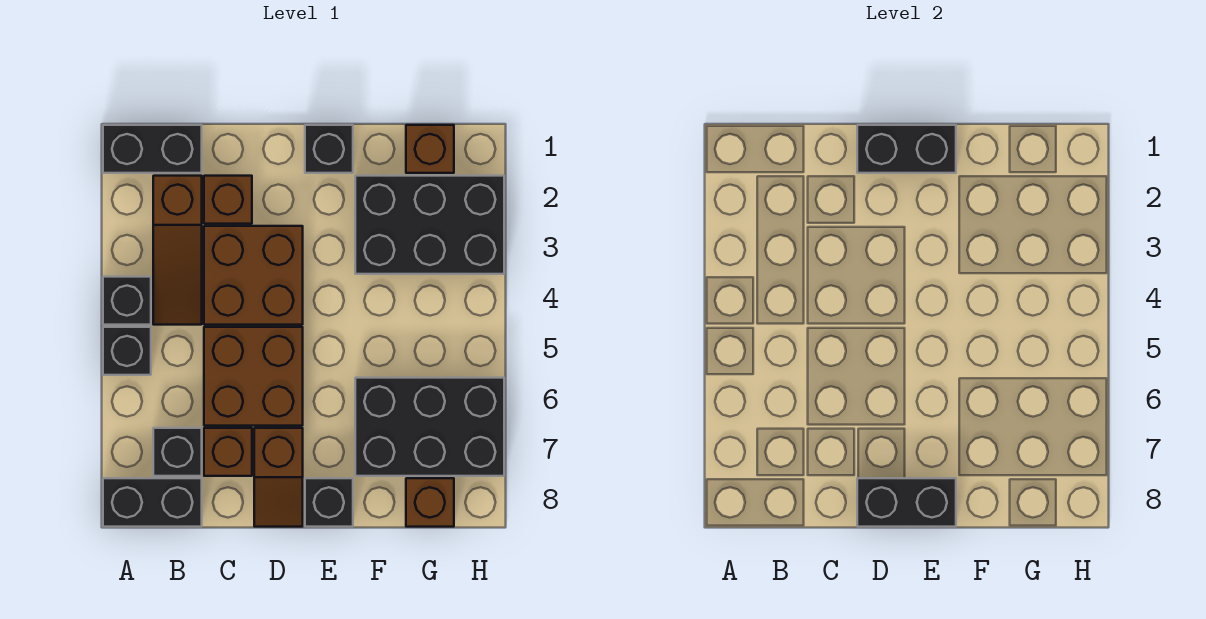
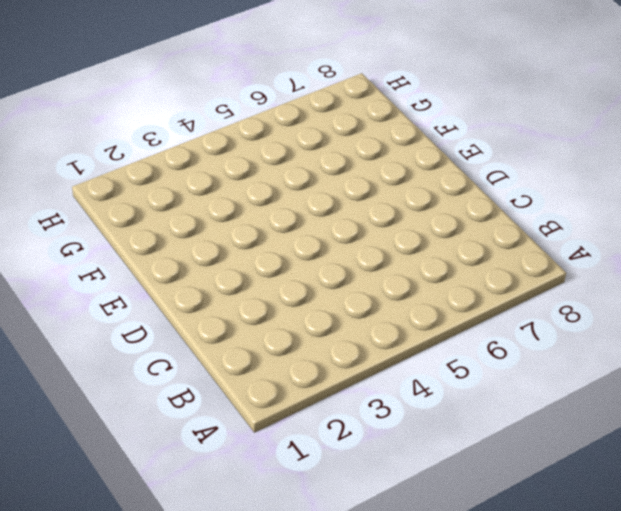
none -> black brick A1:B1 level 1
none -> black brick A4 level 1
none -> black brick A5 level 1

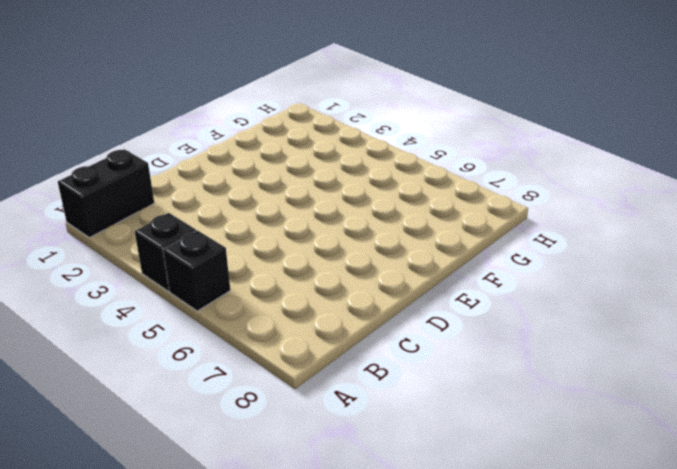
none -> black brick A8:B8 level 1
none -> brown slope B2:B4 level 1 top 2
none -> black brick B7 level 1

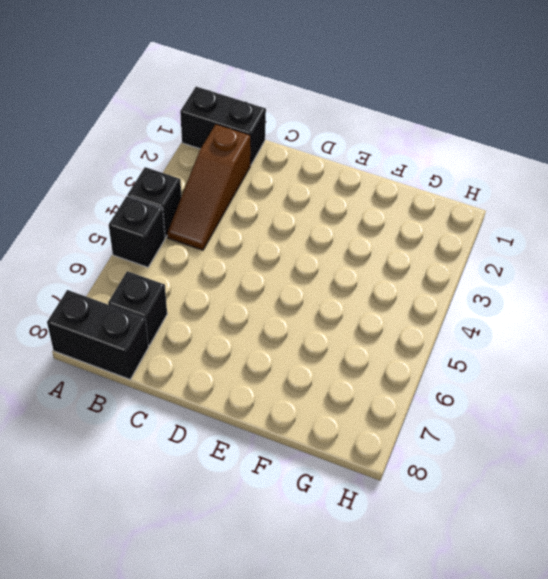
none -> brown brick C2 level 1
none -> brown brick C3:D4 level 1
none -> brown brick C5:D6 level 1

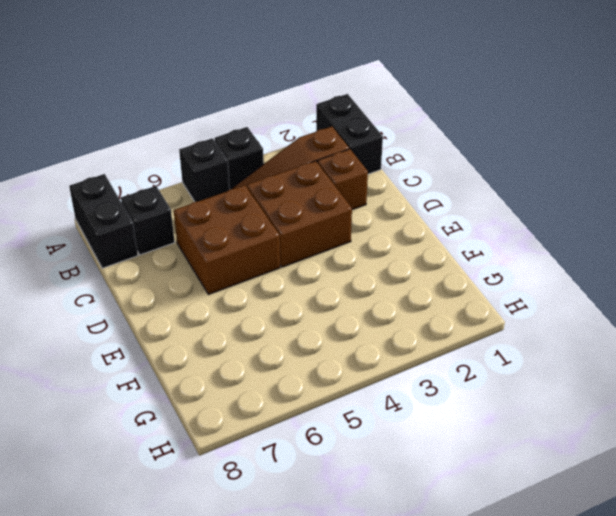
none -> brown brick C7 level 1
none -> brown slope D7:D8 level 1 top 7
none -> black brick E1 level 1

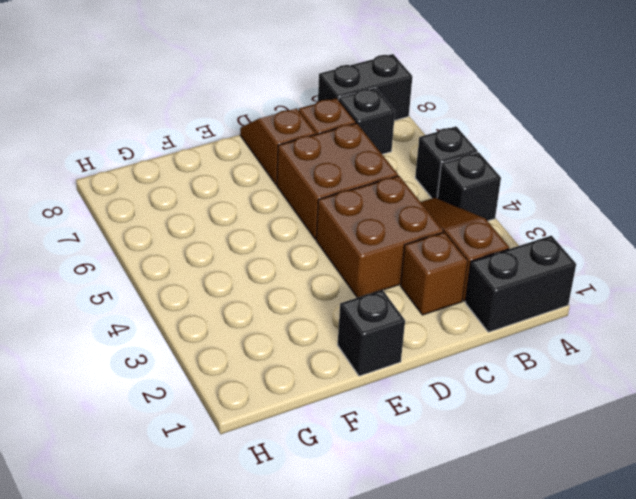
none -> black brick E8 level 1
none -> black brick F2:H3 level 1
none -> black brick F6:H7 level 1

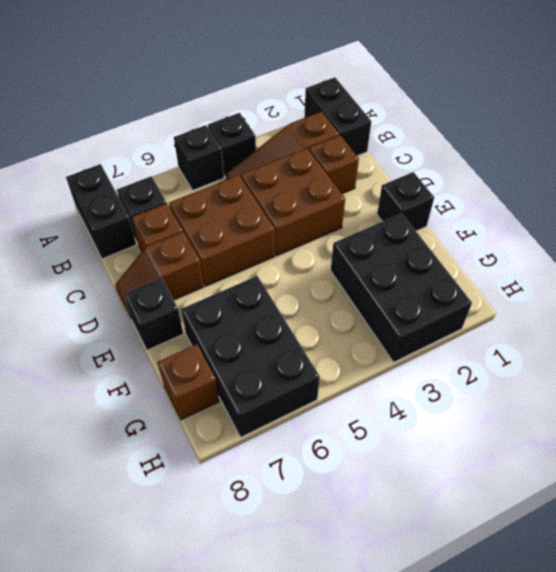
none -> brown brick G1 level 1
none -> black brick D1:E1 level 2
none -> black brick D8:E8 level 2

